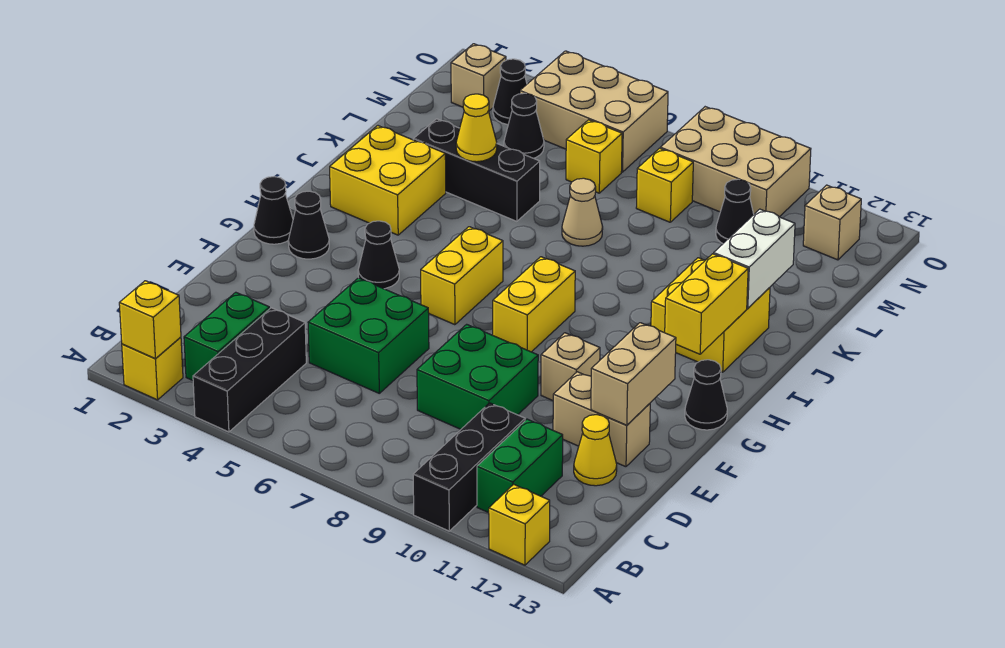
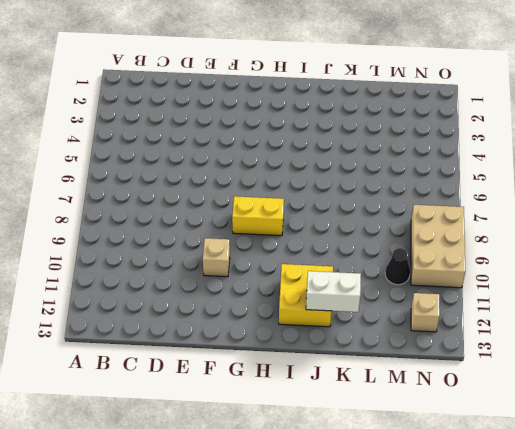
none -> yellow brick A2 level 1
none -> black brick A4:C4 level 1
none -> black brick A10:C10 level 1
none -> yellow brick A12 level 1

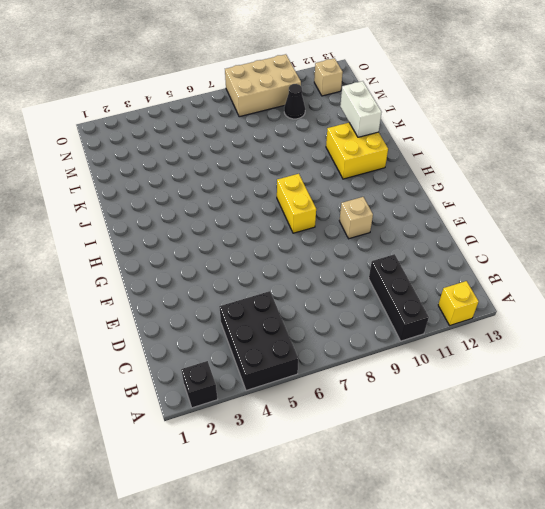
black brick A2 level 1 -> yellow brick A2 level 1
black brick A4:C5 level 1 -> black brick A4:C4 level 1
none -> green brick B3:C3 level 1
none -> green brick B11:C11 level 1
none -> green brick D5:E6 level 1
none -> green brick D8:E9 level 1

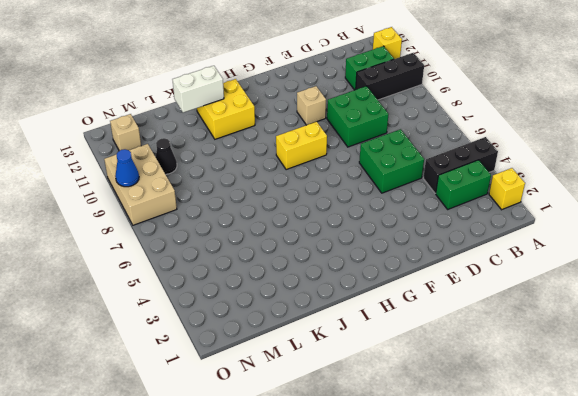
blue cone O9 level 2 -> none
none -> yellow cone D12 level 1
none -> tan brick E11:E12 level 1
none -> black cone G1 level 1
none -> black cone G2 level 1

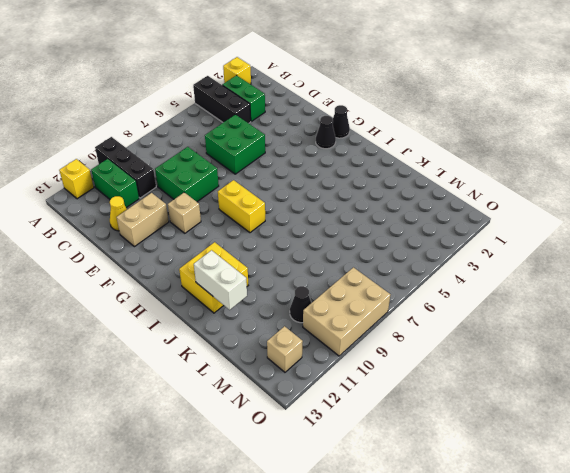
none -> black cone G4 level 1
none -> yellow brick G6:H6 level 1
none -> black cone G13 level 1
none -> yellow brick I2:J3 level 1

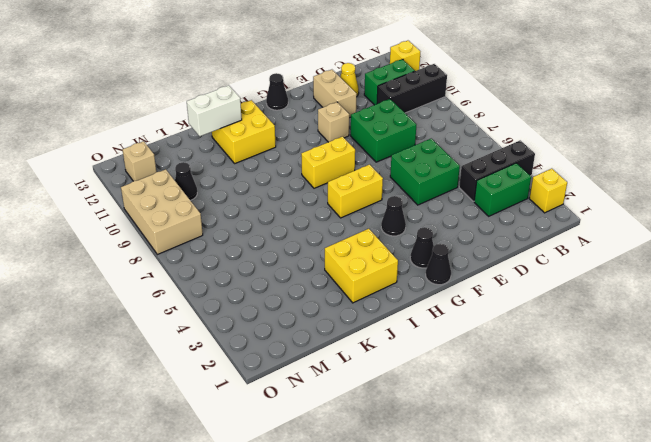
none -> black brick K3:K5 level 1
none -> tan cone K7 level 1
none -> black cone M4 level 1
none -> yellow brick M6 level 1

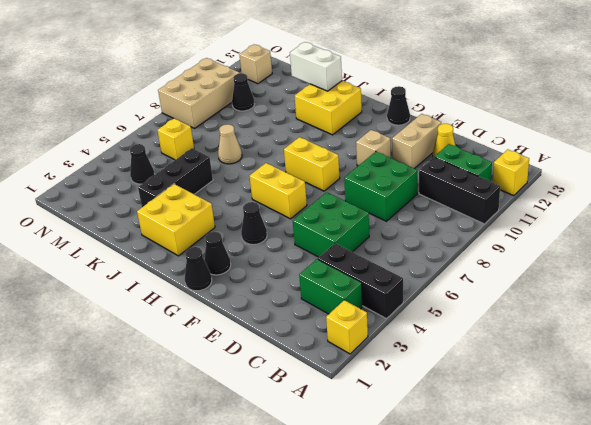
none -> yellow brick M8 level 1
none -> tan brick N2 level 1
none -> black cone N3 level 1
none -> tan brick N4:O6 level 1

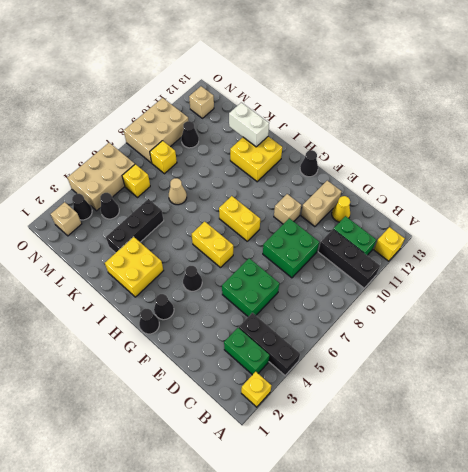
none -> yellow brick A2 level 2
none -> tan brick E12:F12 level 2
none -> yellow brick H12:I12 level 2
none -> yellow cone K4 level 2

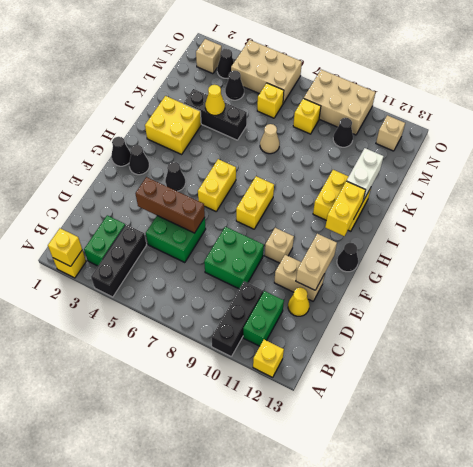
brown brick E4:E6 level 2 -> none

